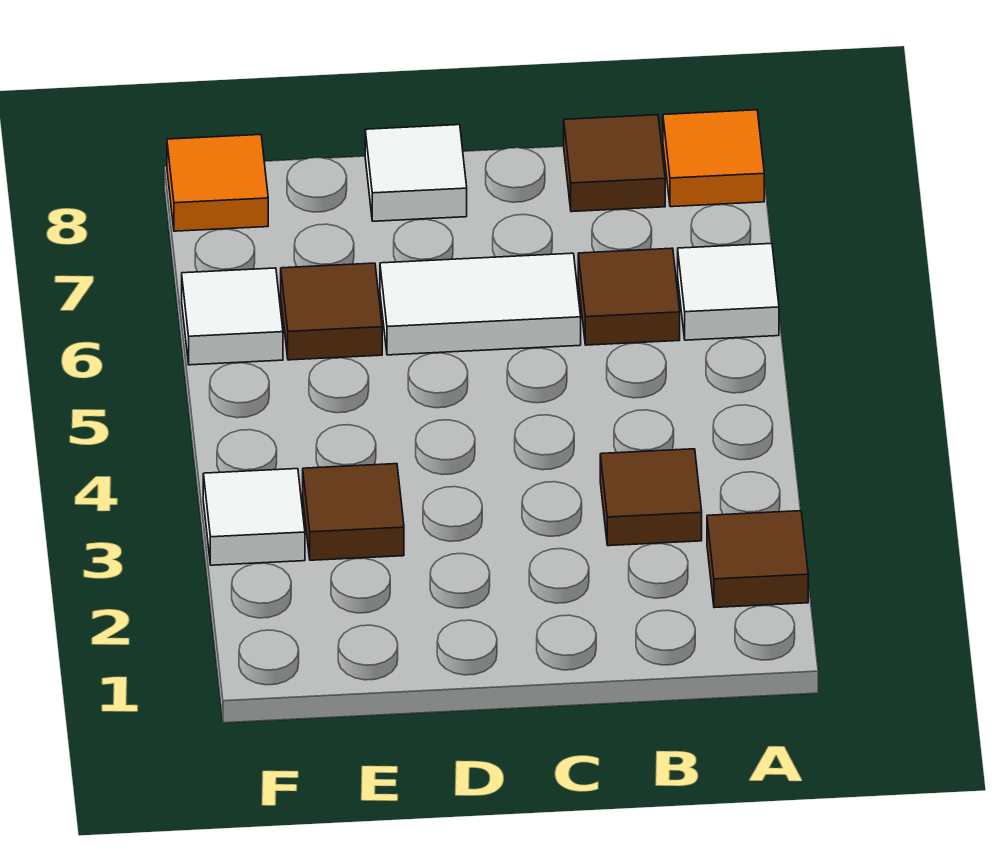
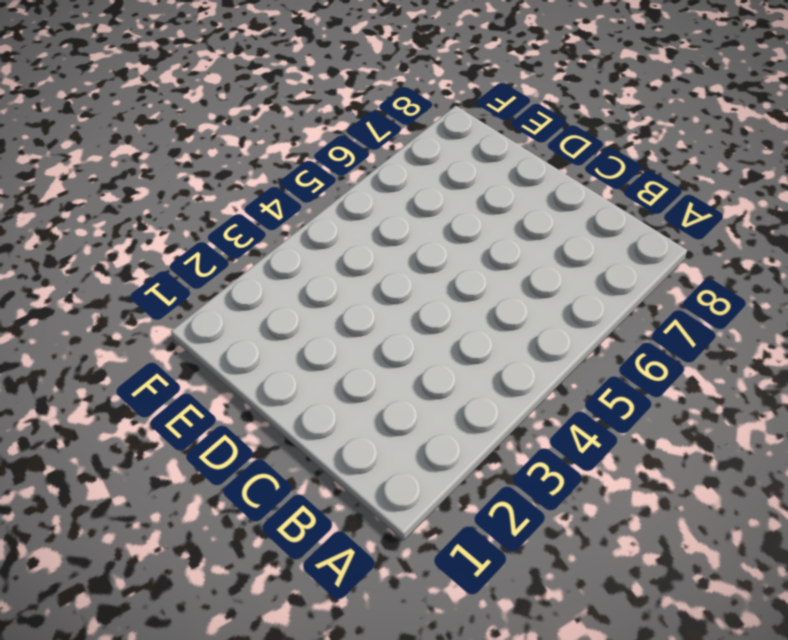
none -> brown tile A2 level 1
none -> white tile A6 level 1
none -> orange tile A8 level 1

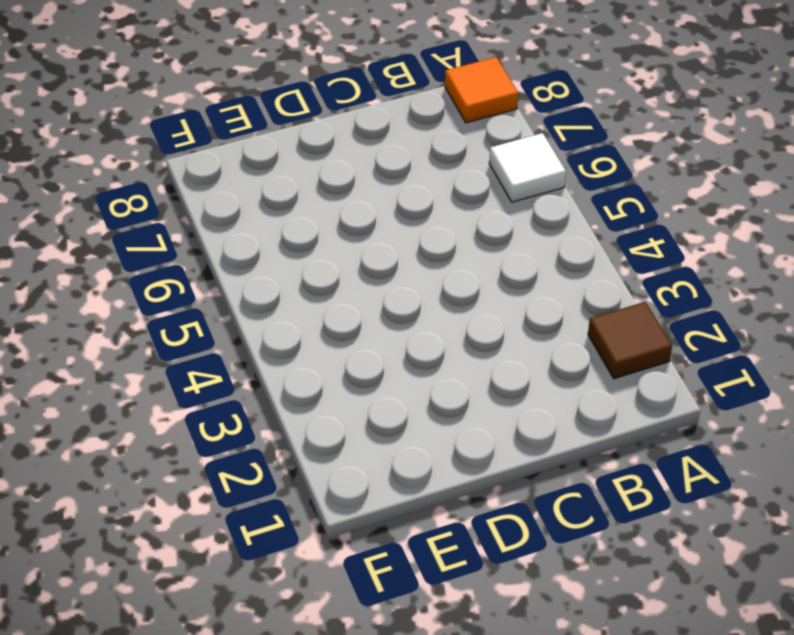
none -> brown tile B3 level 1
none -> brown tile B6 level 1
none -> brown tile B8 level 1

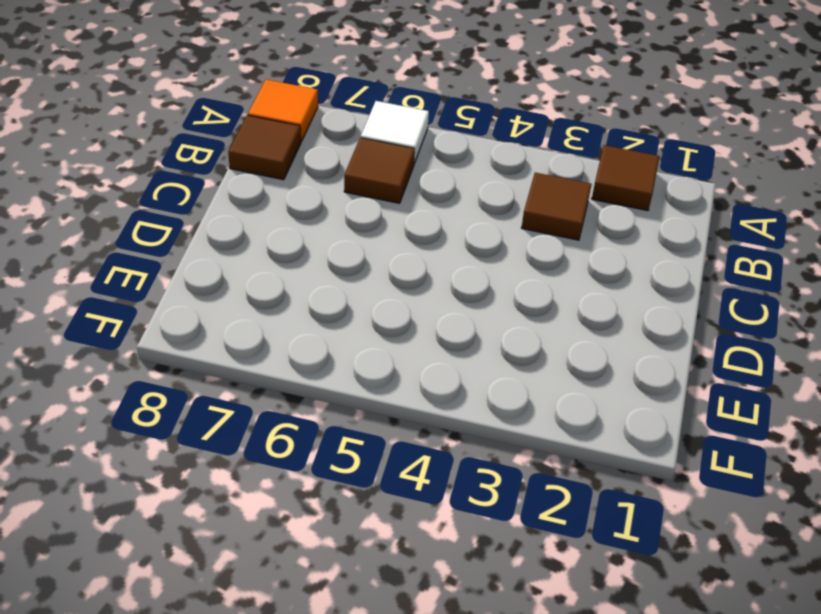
none -> white tile C6:D6 level 1
none -> white tile D8 level 1
none -> brown tile E3 level 1

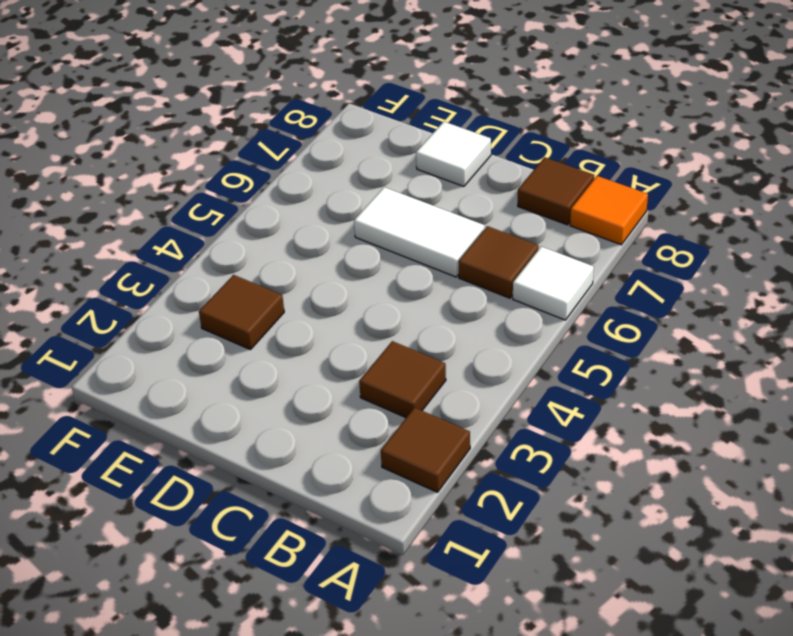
none -> brown tile E6 level 1
none -> white tile F3 level 1
none -> white tile F6 level 1

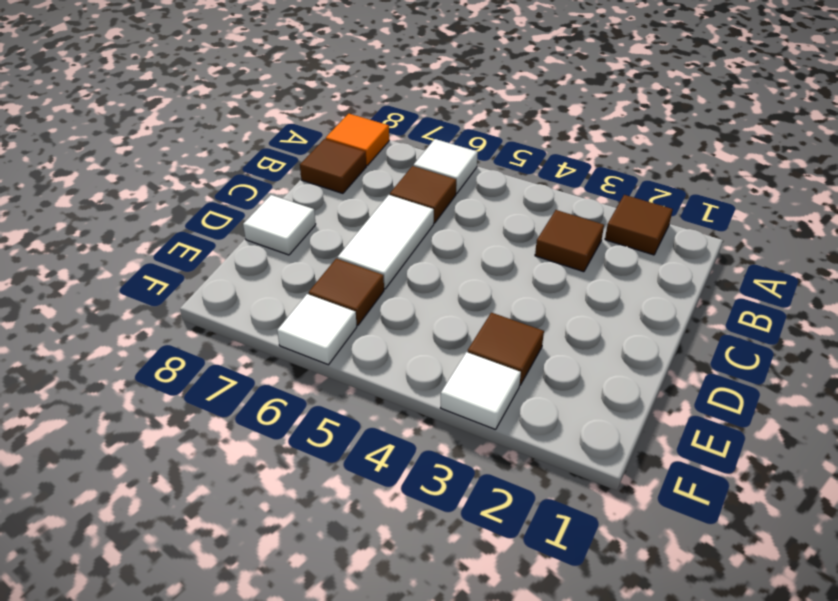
none -> orange tile F8 level 1

